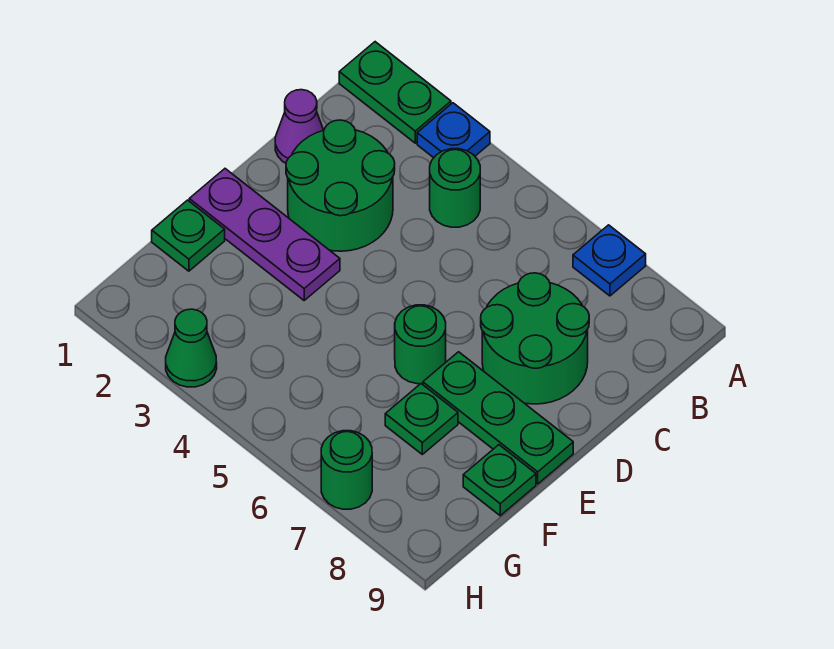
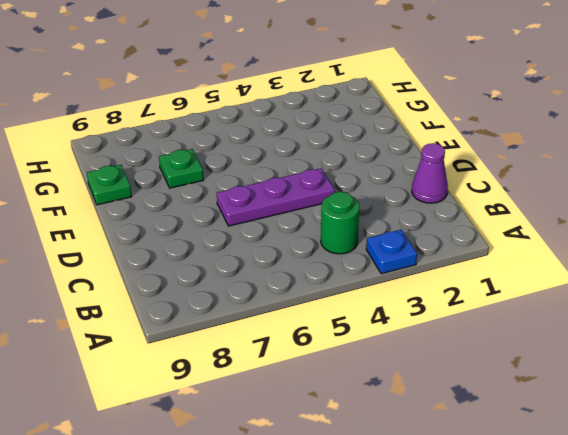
purple plate D4:D6 level 1 -> purple plate E1:E3 level 1
none -> green plate A1:A2 level 1
none -> blue plate A7 level 1
none -> green round brick C2:D3 level 1

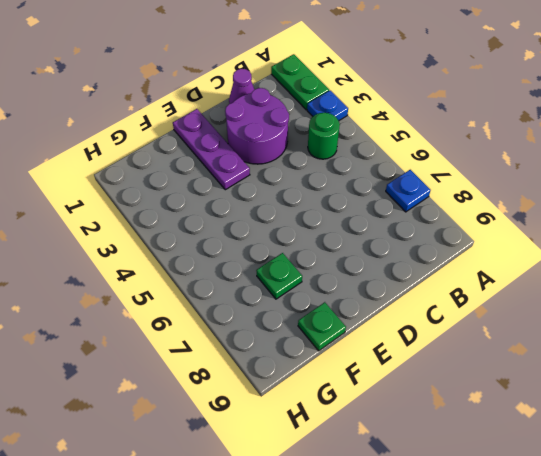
purple round brick C2:D3 level 1 -> green round brick C2:D3 level 1
none -> green round brick C7:D8 level 1
none -> green round brick E6 level 1
none -> green plate E7:E9 level 1

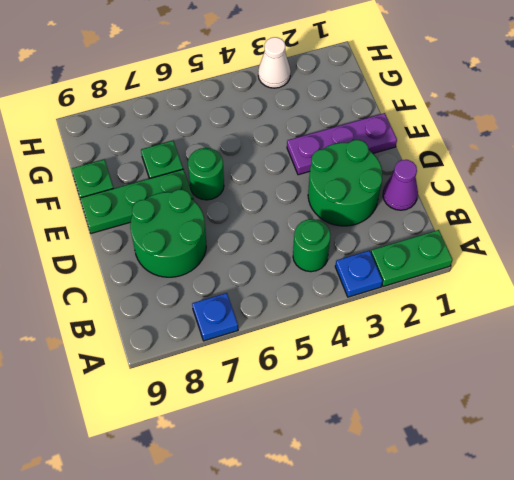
white cone H3 level 1 -> green cone H3 level 1
none -> green plate F1 level 1
none -> green round brick H7 level 1

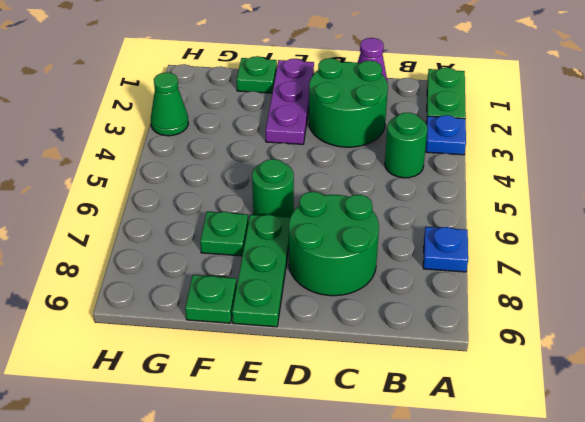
none -> green round brick H7 level 1

